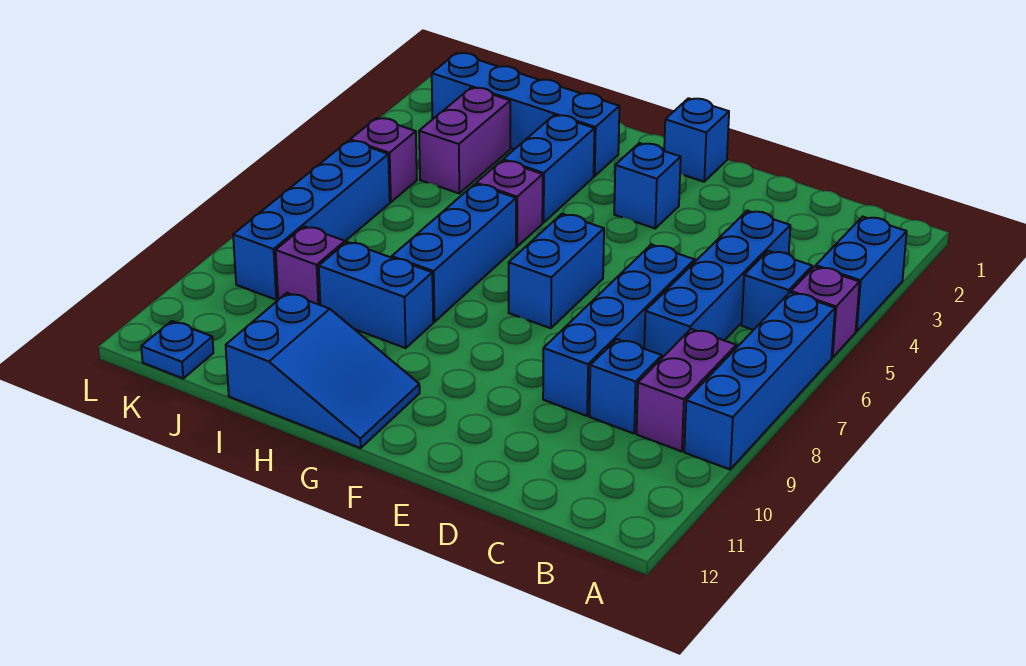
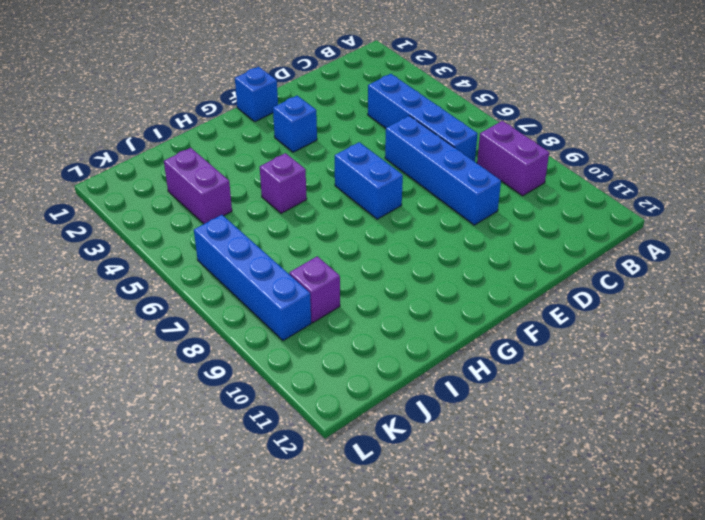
none -> blue brick A3:A4 level 1
none -> purple brick A5 level 1
none -> blue brick A6:A9 level 1

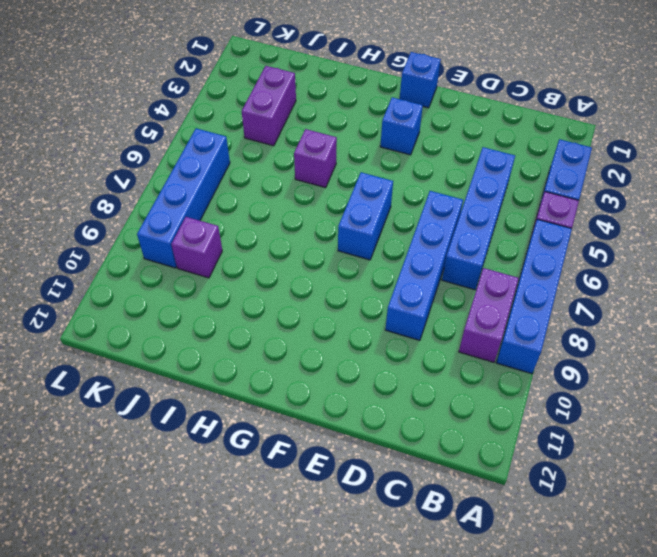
none -> blue brick B5 level 1
none -> blue brick C9 level 1
none -> blue slope G11:I12 level 1 top I

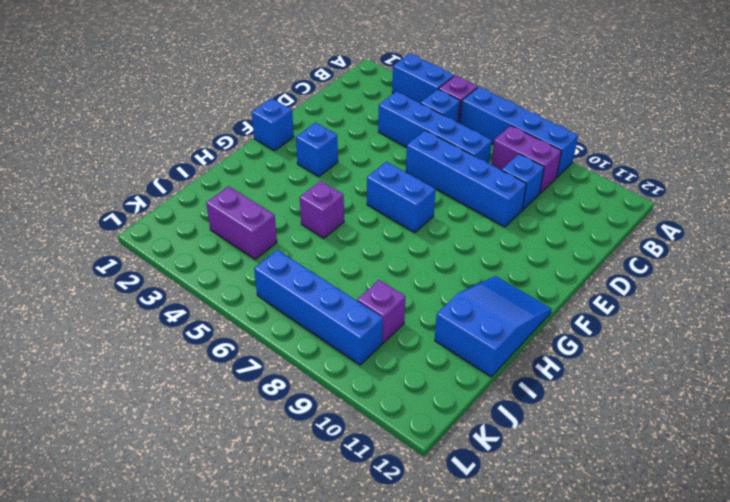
none -> blue brick H2:K2 level 1
none -> blue brick H3:H4 level 1
none -> blue brick H6:H8 level 1

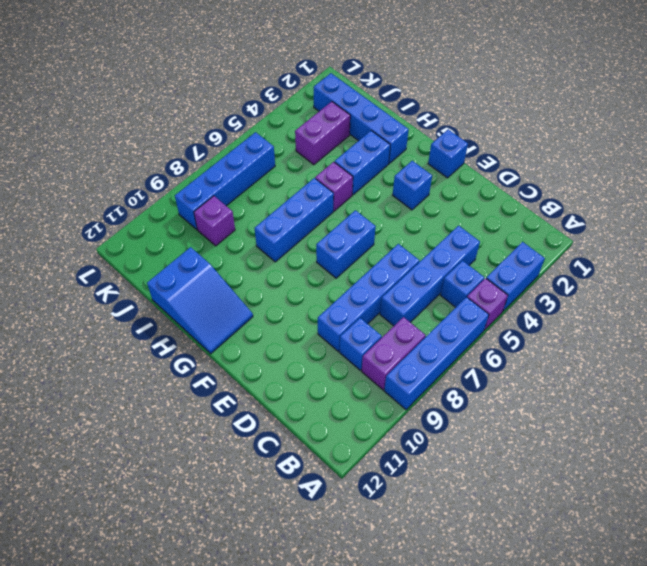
none -> blue brick H9:I9 level 1
none -> purple brick K5 level 1
none -> blue plate K12 level 1

